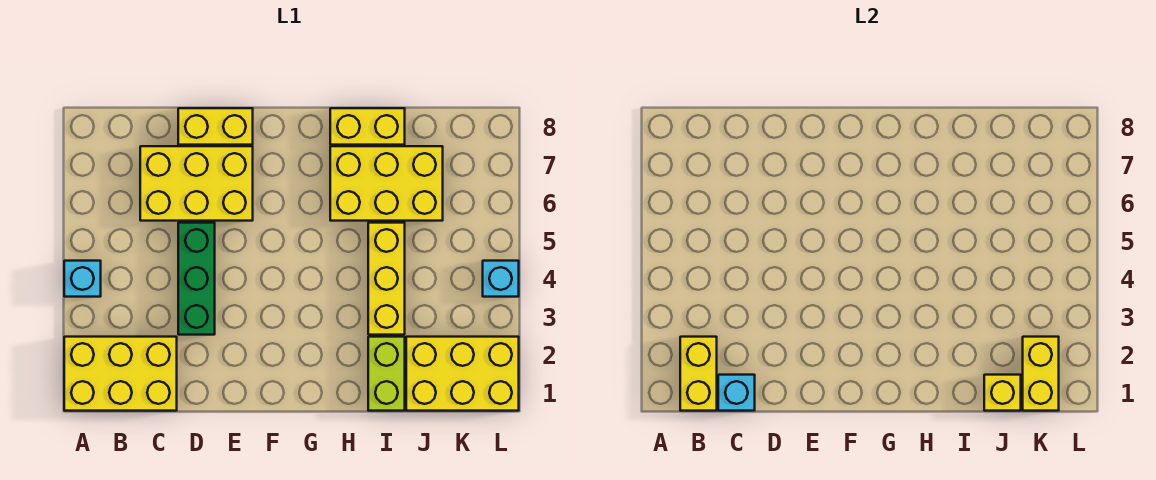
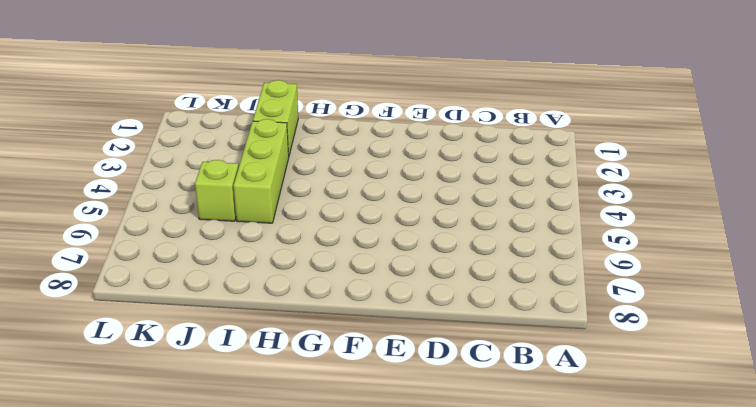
lime brick I3:I5 level 1 -> yellow brick I3:I5 level 1
lime brick J5 level 1 -> none
none -> yellow brick A1:C2 level 1
none -> cyan brick A4 level 1
none -> yellow brick C6:E7 level 1

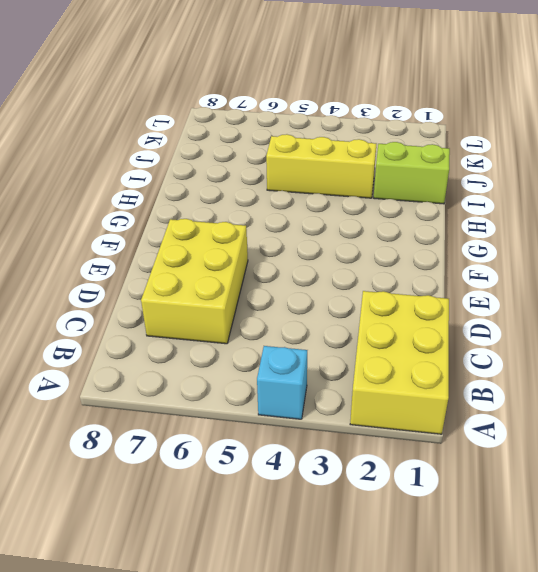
none -> green brick D3:D5 level 1
none -> yellow brick D8:E8 level 1
none -> yellow brick H6:J7 level 1

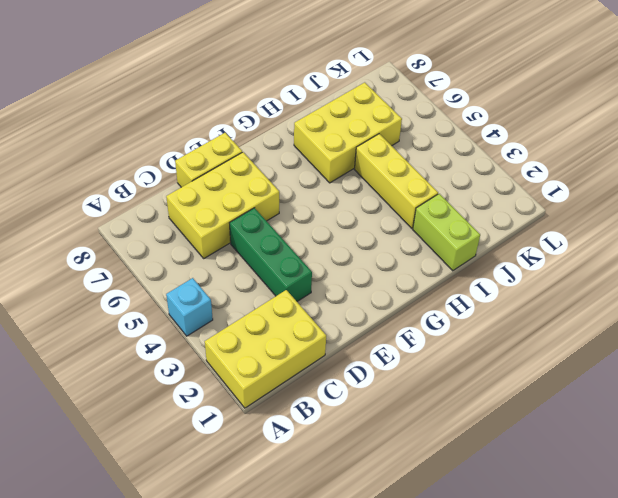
none -> yellow brick H8:I8 level 1
none -> yellow brick J1:L2 level 1
none -> cyan brick L4 level 1

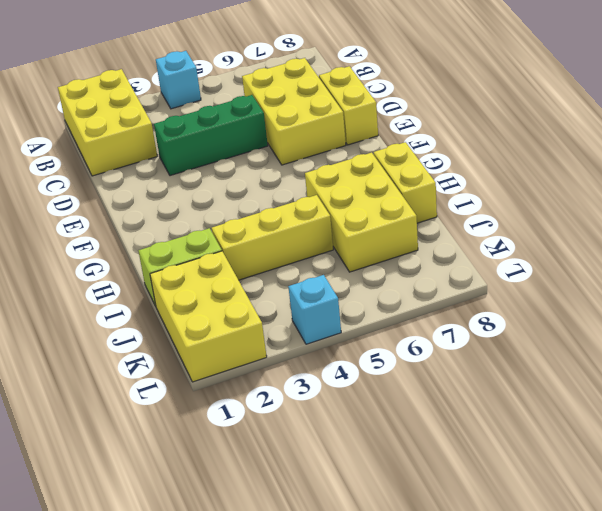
none -> yellow brick B1:B2 level 2
none -> cyan brick C1 level 2
none -> yellow brick J1 level 2

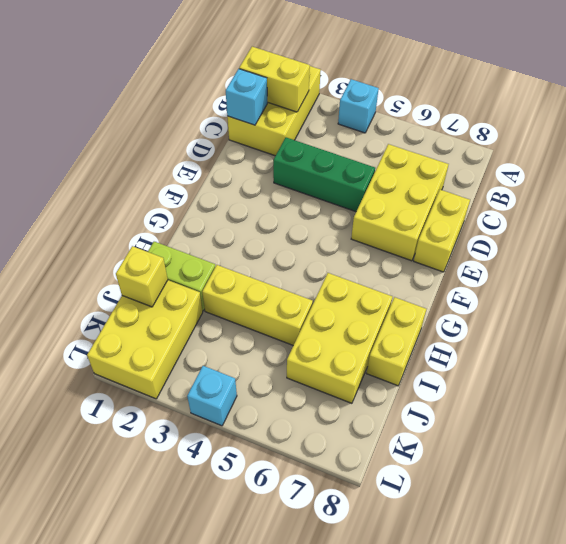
none -> yellow brick K1:K2 level 2

